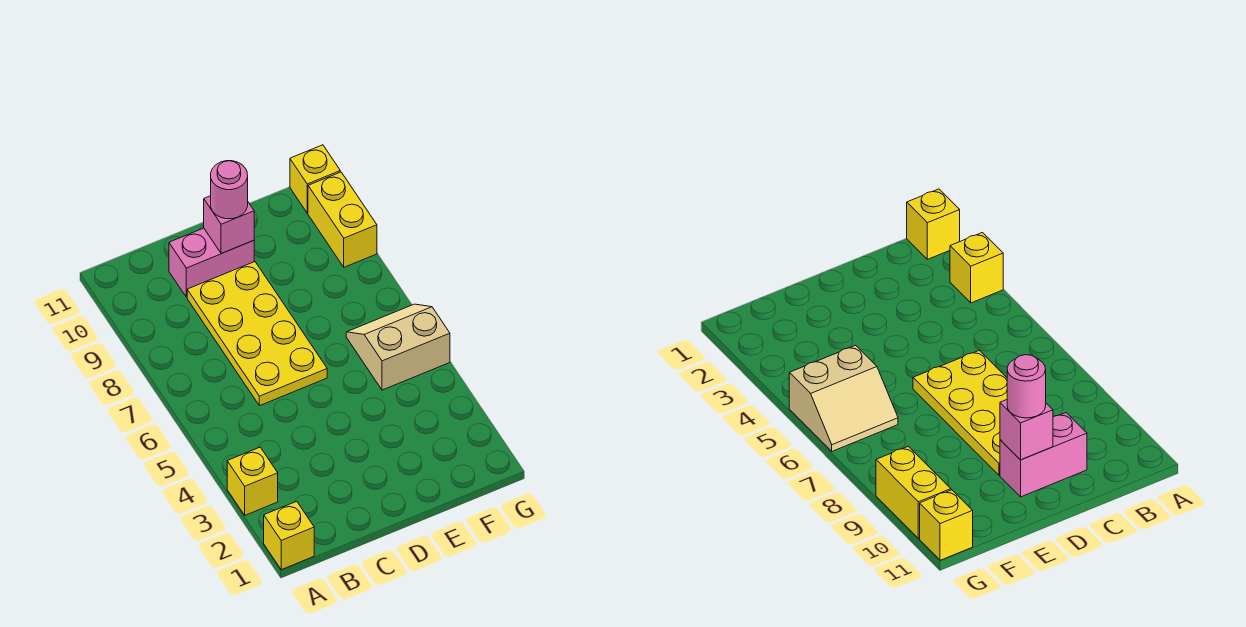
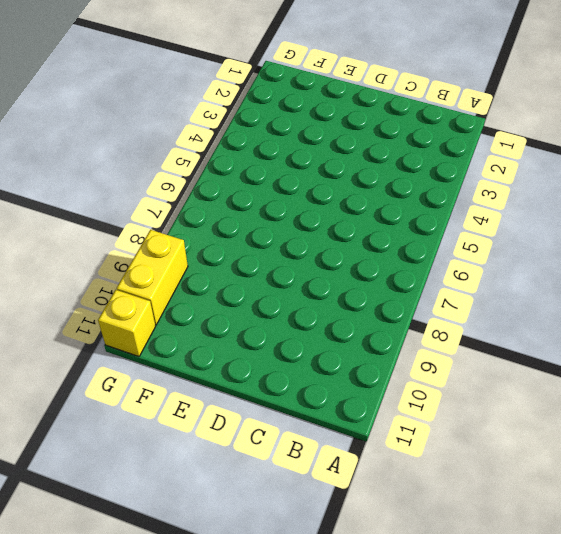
none -> yellow brick A1 level 1
none -> yellow brick A3 level 1

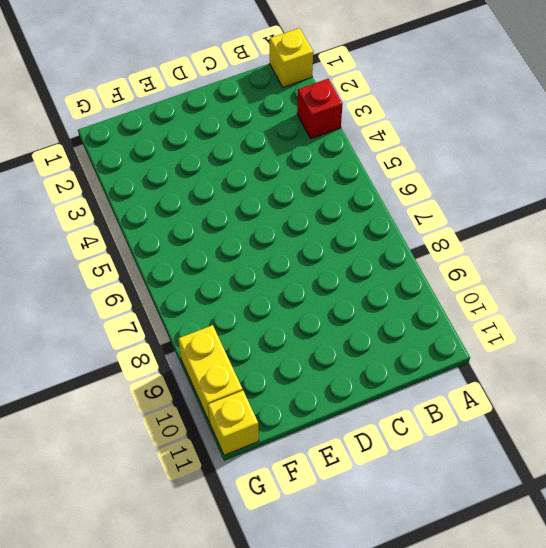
red brick A3 level 1 -> yellow brick A3 level 1
none -> yellow plate C6:D9 level 1
none -> pink brick C10:D10 level 1

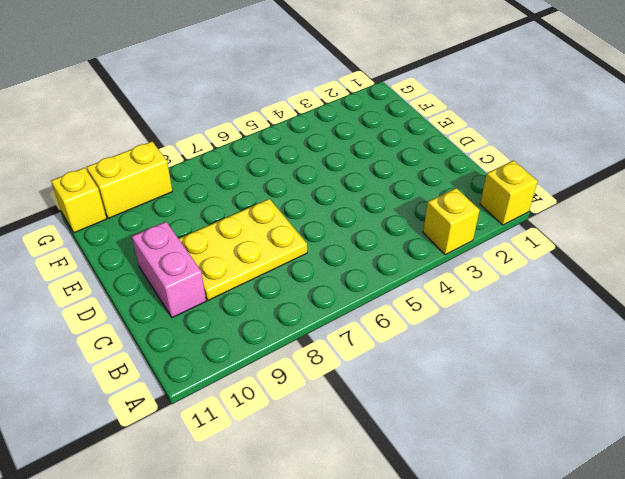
yellow plate C7:D9 level 1 -> yellow plate C6:D9 level 1
none -> tan slope F5:G6 level 1 top 5
none -> pink brick D10 level 2

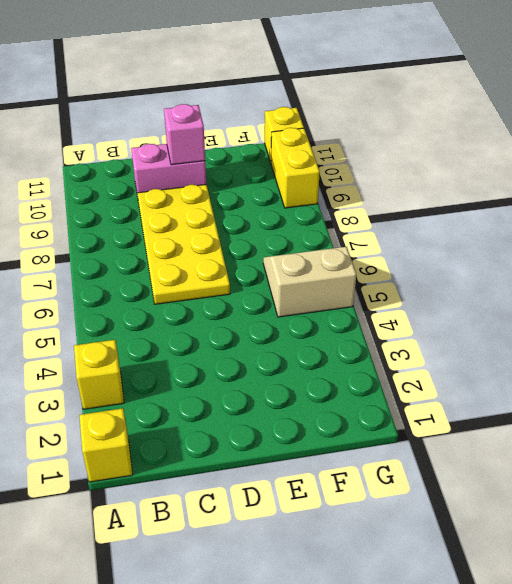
none -> pink round brick D10 level 3

